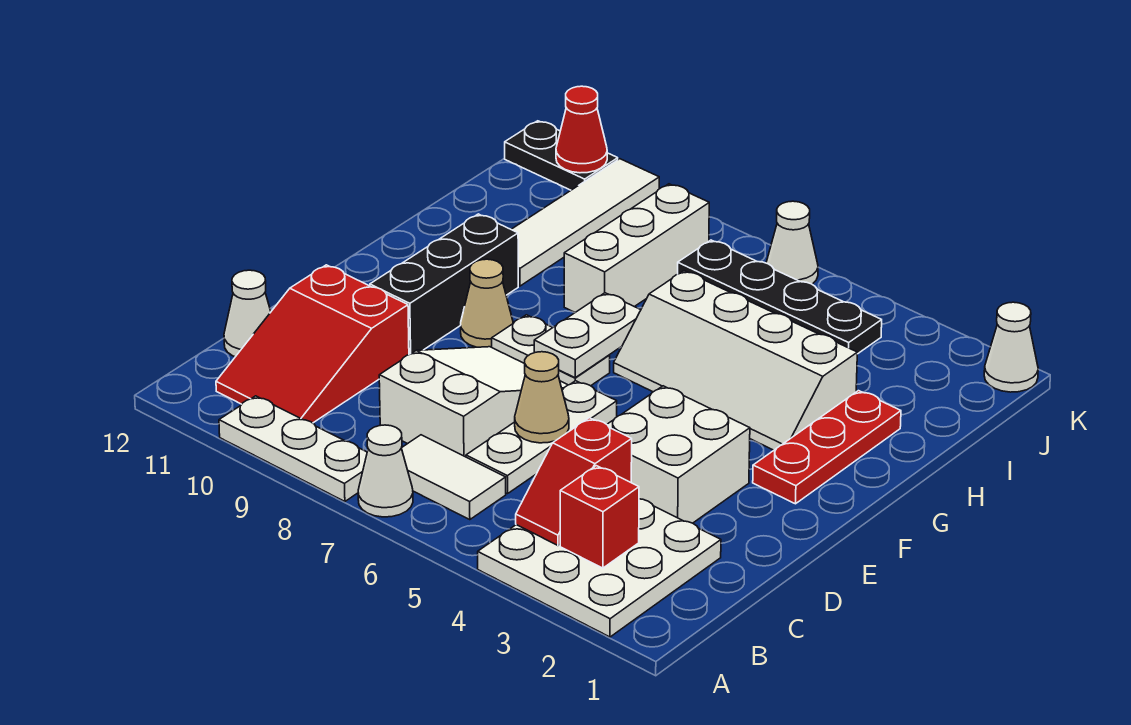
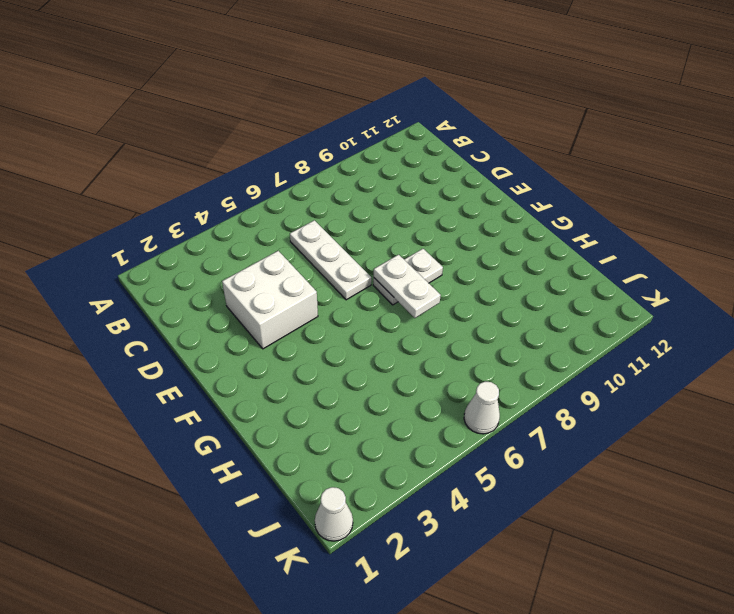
none -> white plate A2:C4 level 1
none -> white cone A7 level 1
none -> white plate A8:A10 level 1

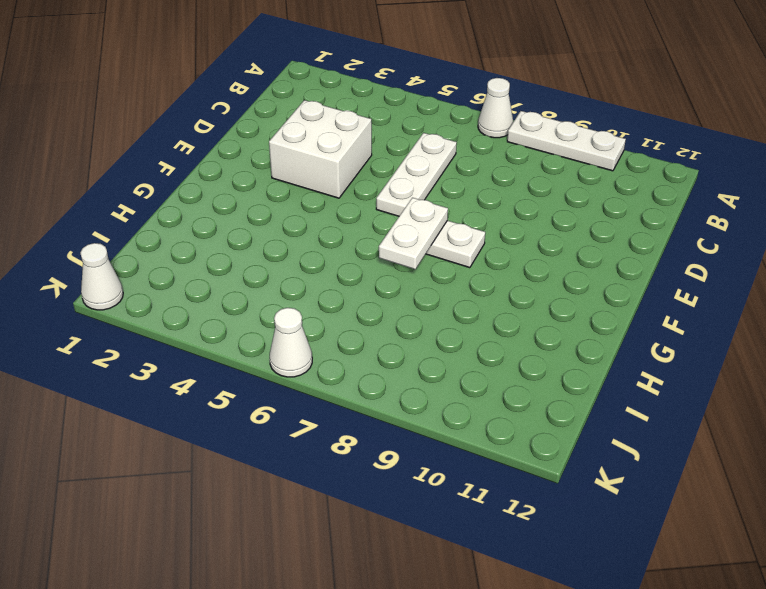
none -> white plate A2:C4 level 1
none -> white tile B6:B7 level 1
none -> red slope B10:D11 level 1 top D

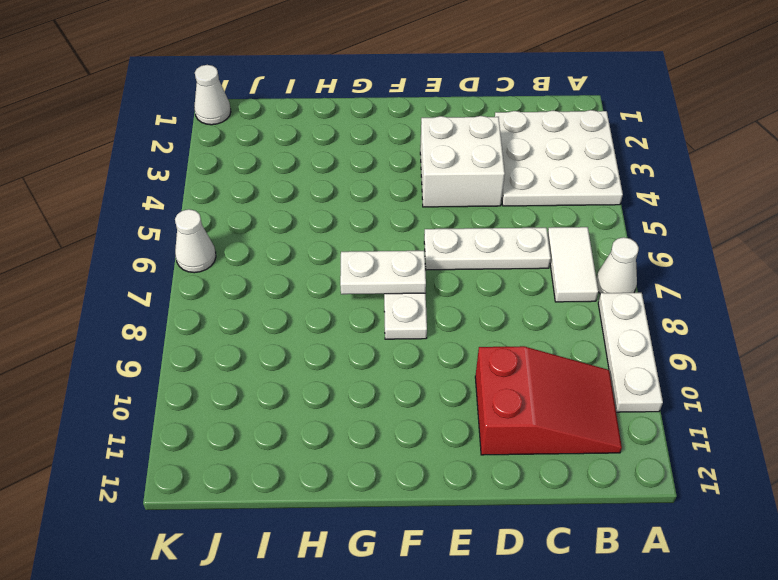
none -> white slope C7:E8 level 1 top C
none -> white cone C12 level 1
none -> black brick E10:G10 level 1

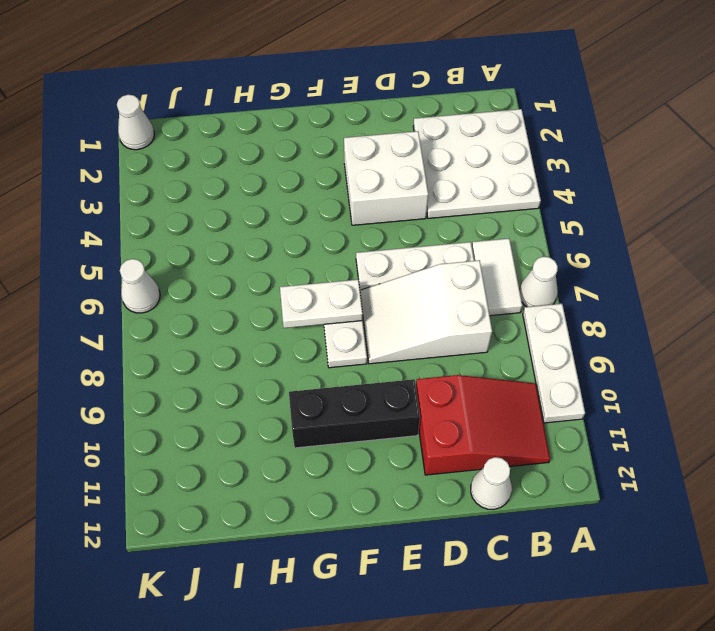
none -> red plate F2:H2 level 1
none -> tan cone F9 level 1
none -> white slope G3:H6 level 1 top H

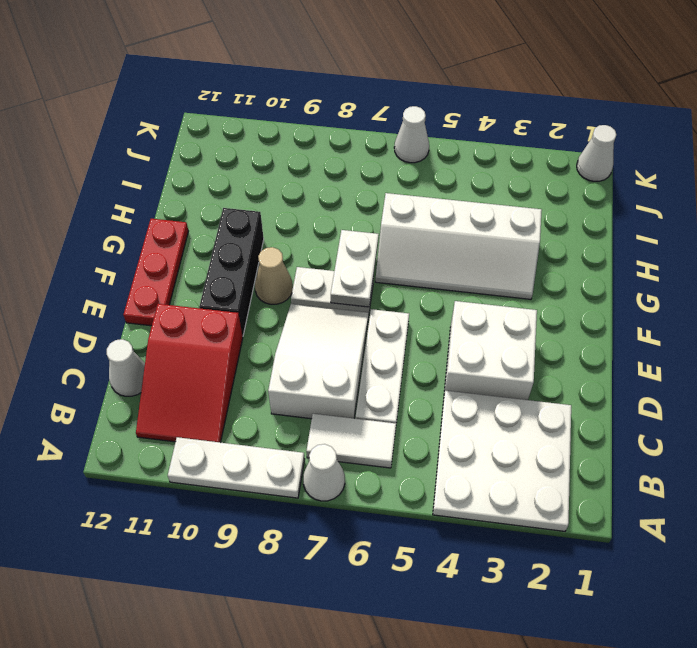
red plate E12:G12 level 1 -> red plate F2:H2 level 1
none -> white brick H8:J8 level 1
none -> white tile H10:K10 level 1
none -> black plate J4:J7 level 1

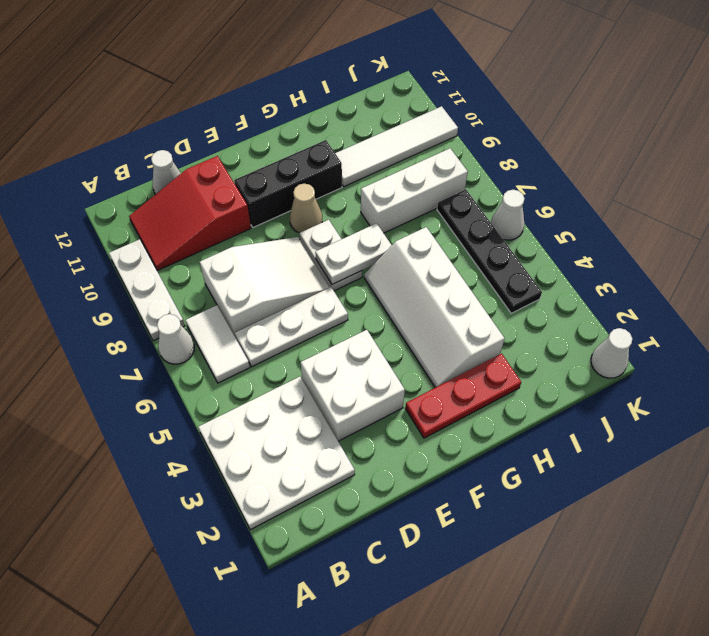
none -> black plate K11:K12 level 1
none -> red brick B3 level 2
none -> red slope B4:C4 level 2 top C

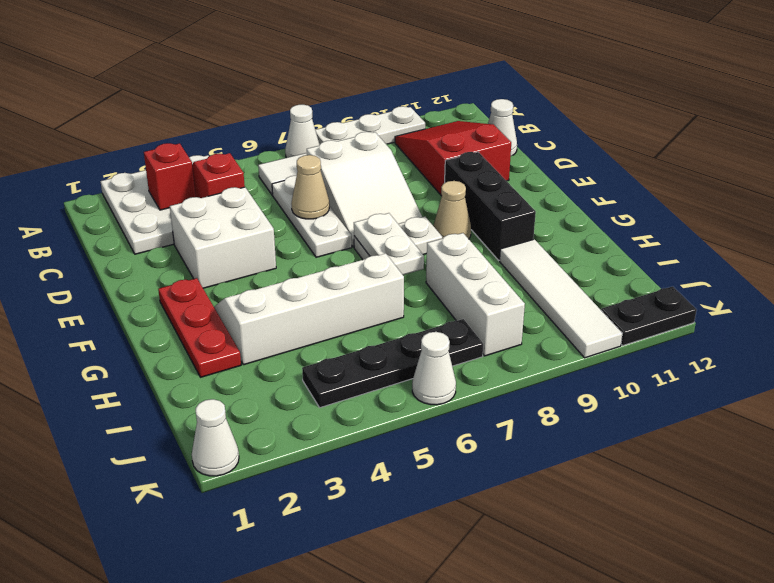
none -> red cone K11 level 2

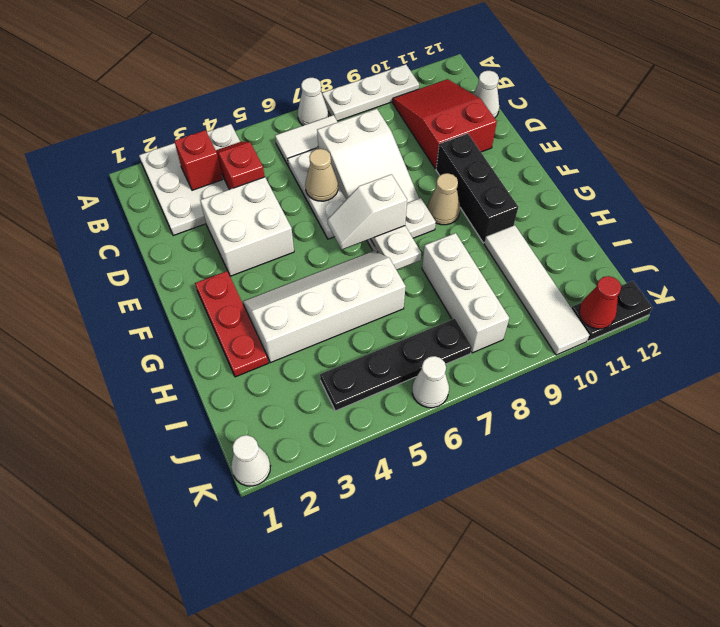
white slope F6:F7 level 3 top 7 -> none

